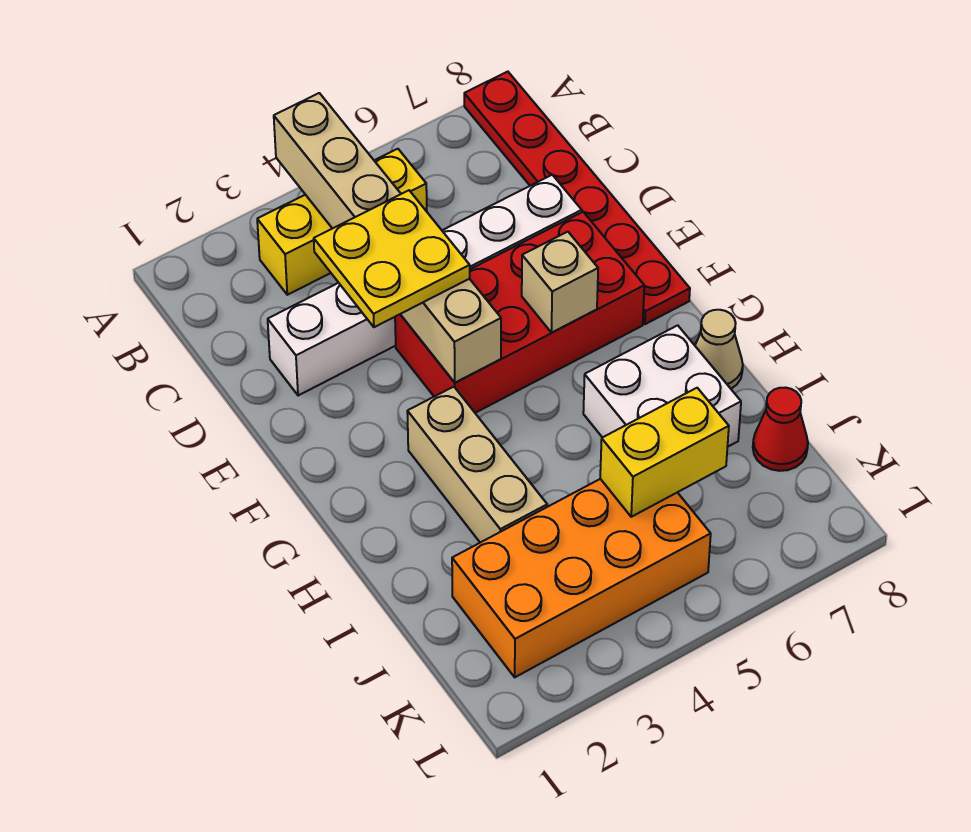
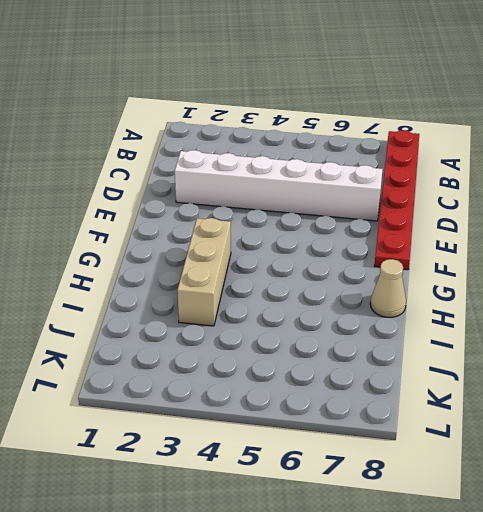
none -> yellow brick B3:B5 level 1
none -> red brick E4:F7 level 1
none -> white brick H6:I7 level 1

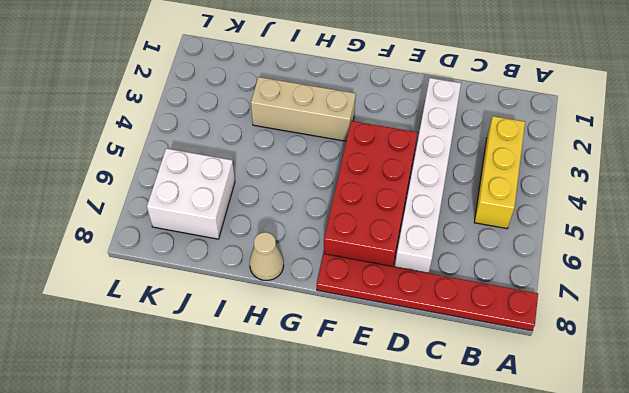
white brick J6:K7 level 1 -> white brick H6:I7 level 1
none -> orange brick J2:K5 level 1
none -> red cone J8 level 1
none -> tan brick A4:F4 level 2

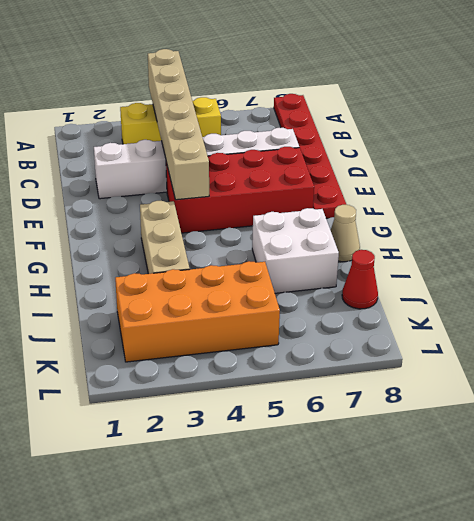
none -> tan brick F6 level 2
none -> yellow brick J5:J6 level 2
none -> yellow plate D3:E4 level 3

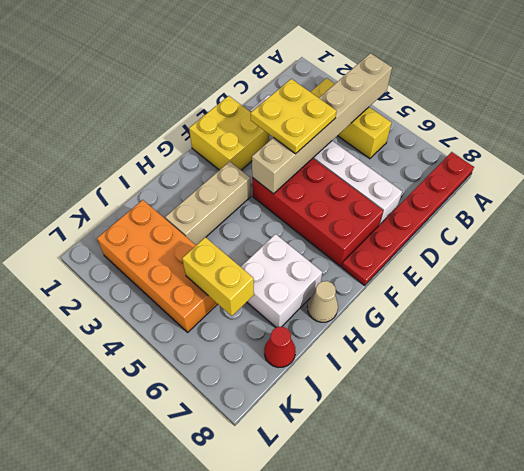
yellow brick E1:F2 level 1 -> none
none -> tan brick F6 level 2

